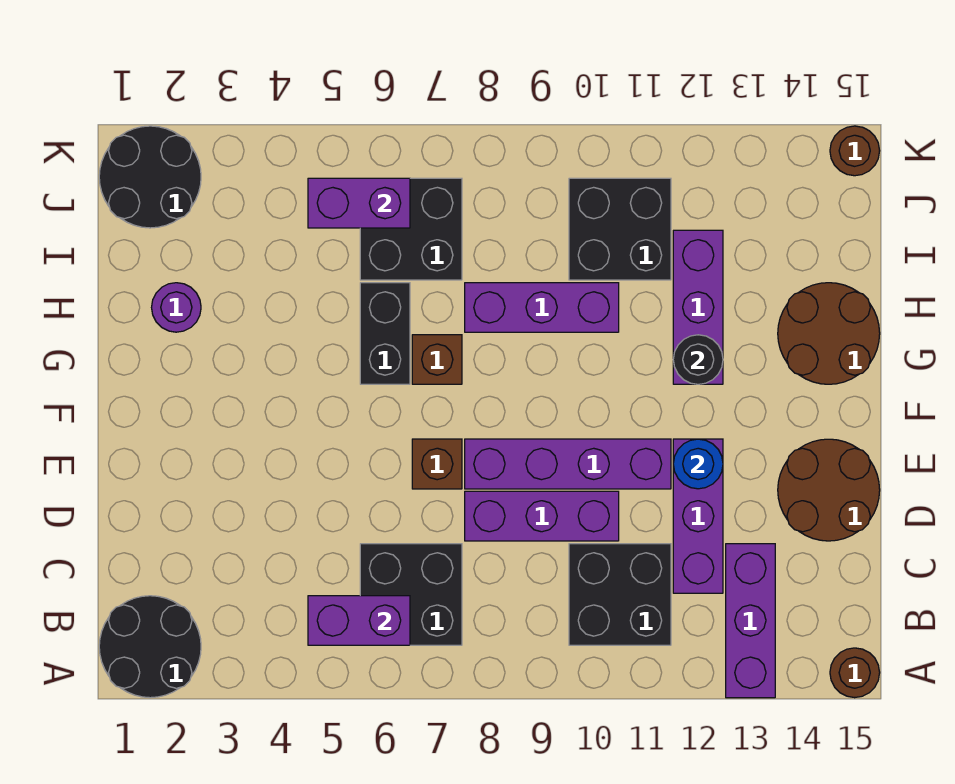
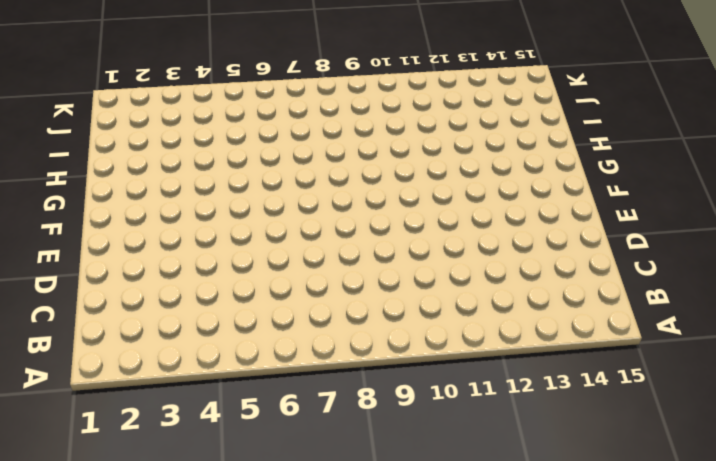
none -> black round brick A1:B2 level 1
none -> purple brick A13:C13 level 1
none -> brown round brick A15 level 1

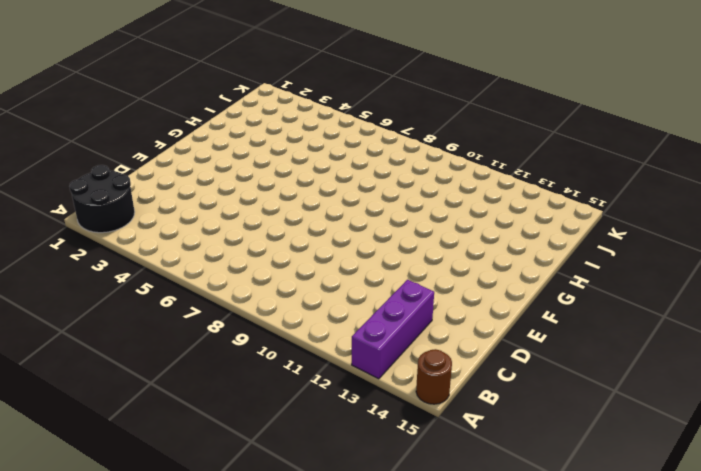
none -> black brick B6:C7 level 1
none -> black brick B10:C11 level 1
none -> purple brick C12:E12 level 1

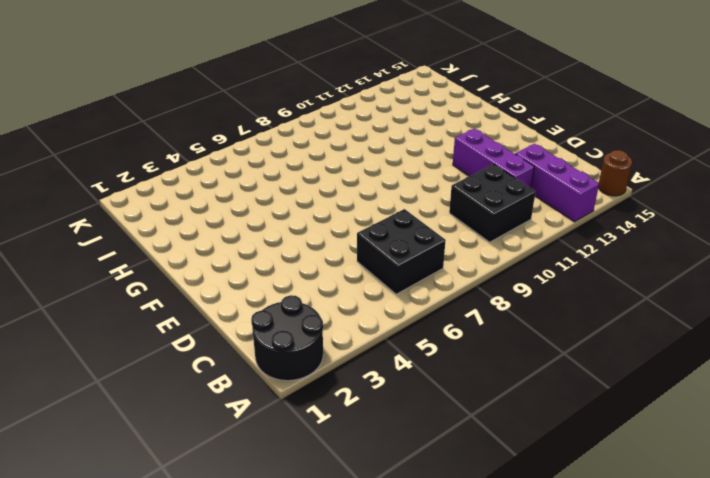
none -> purple brick D8:D10 level 1
none -> brown round brick D14:E15 level 1
none -> brown brick E7 level 1

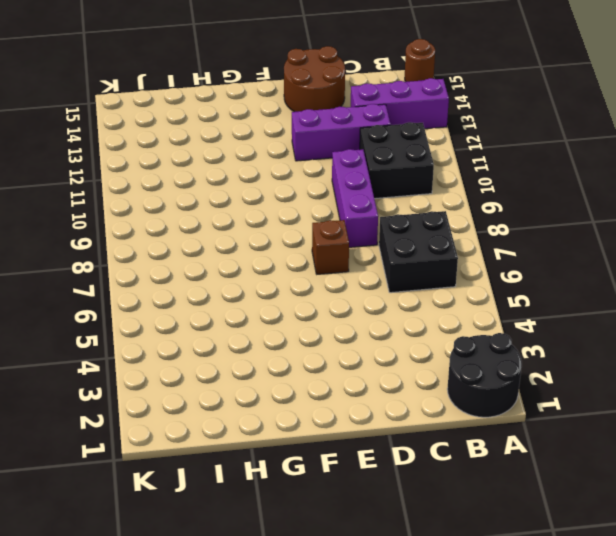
none -> purple brick E8:E11 level 1
none -> black brick G6:H6 level 1
none -> brown brick G7 level 1

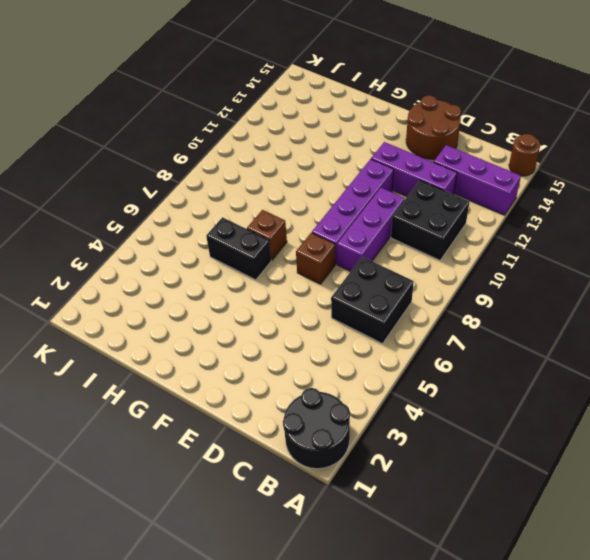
none -> purple brick G12:I12 level 1
none -> brown round brick G14:H15 level 1
none -> purple round brick H2 level 1

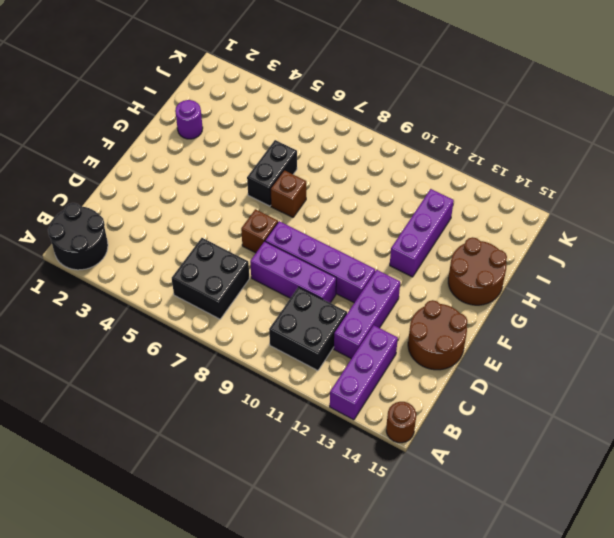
none -> purple brick H8:H10 level 1
none -> black brick I6:J7 level 1
none -> black brick I10:J11 level 1

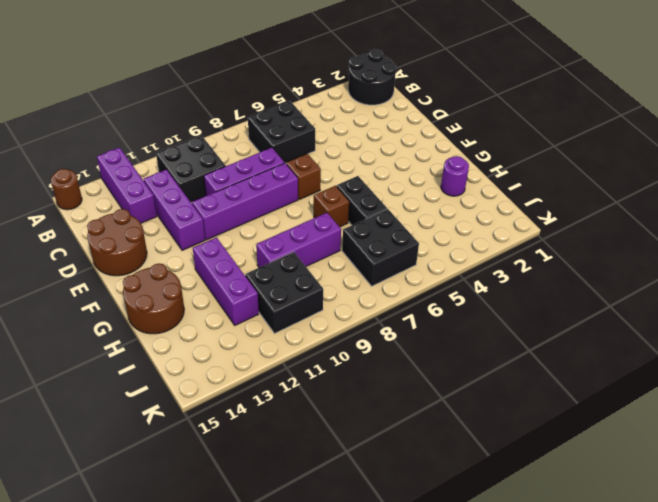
none -> black round brick J1:K2 level 1
none -> brown round brick K15 level 1
none -> purple brick B5:B6 level 2

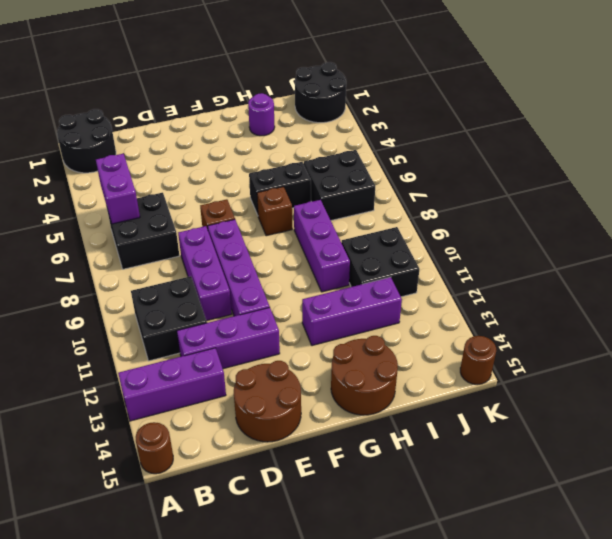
none -> blue round brick E12 level 2
none -> black round brick G12 level 2
none -> purple brick J5:J6 level 2

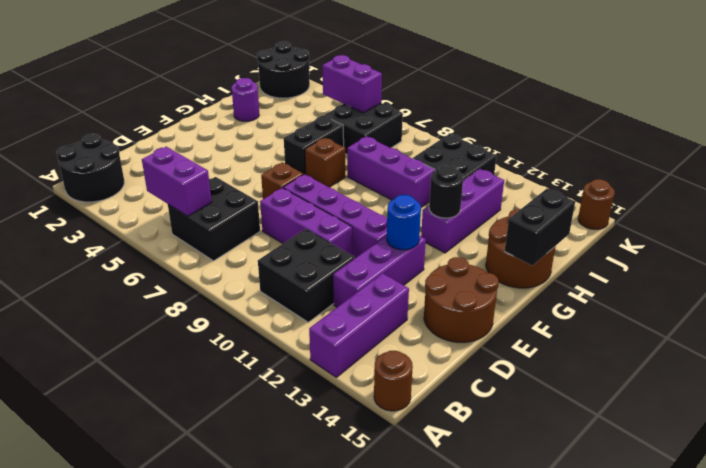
black brick G15:H15 level 2 -> none

